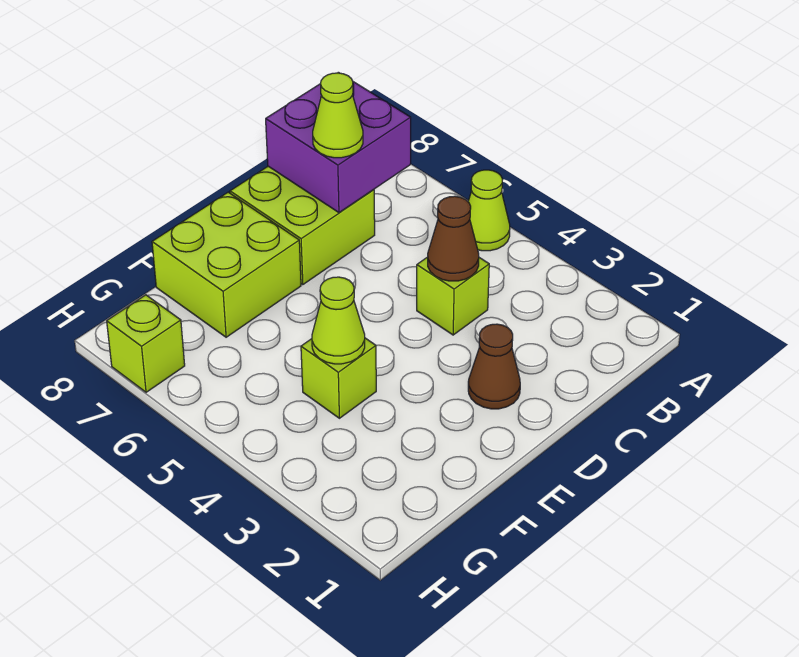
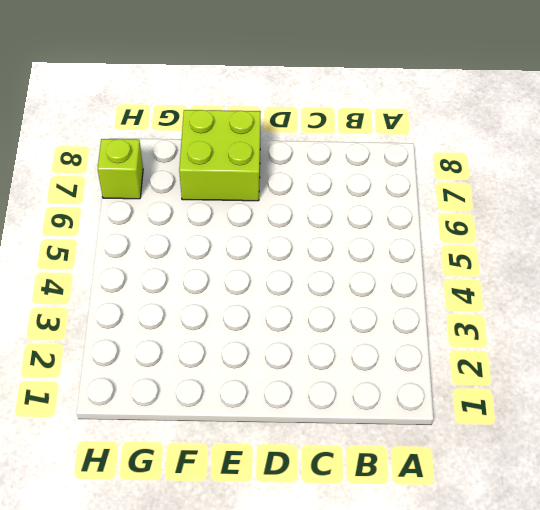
none -> lime cone A5 level 1
none -> lime brick C4 level 1

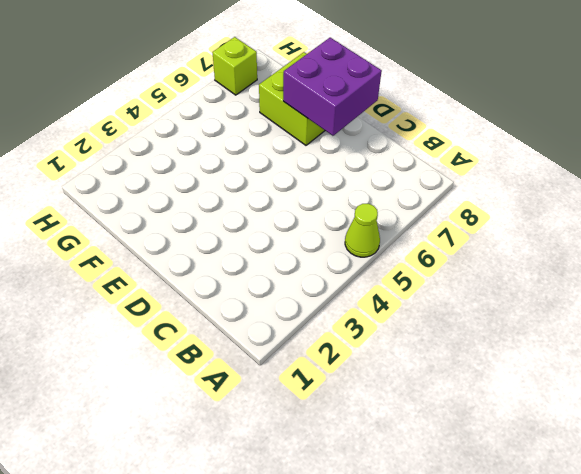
purple brick D7:E8 level 2 -> purple brick B7:C8 level 2
none -> lime brick C4 level 1
none -> lime brick C7:D8 level 1

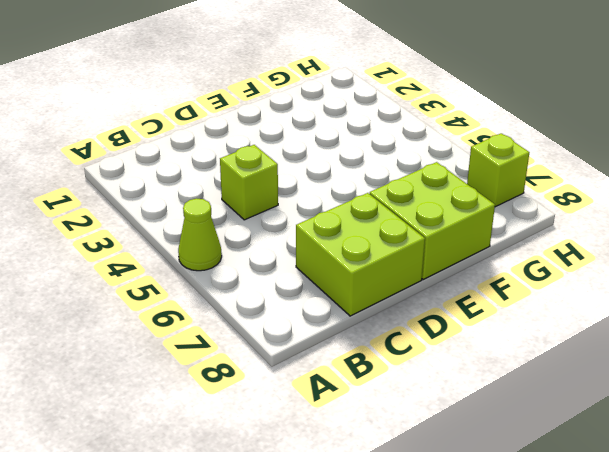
none -> brown cone D2 level 1
none -> lime brick F4 level 1

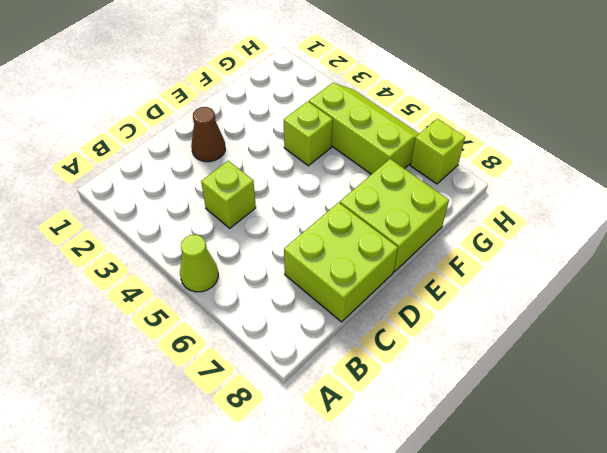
lime slope G4:H6 level 1 top G -> none
none -> purple brick B7:C8 level 2
none -> brown cone C4 level 2

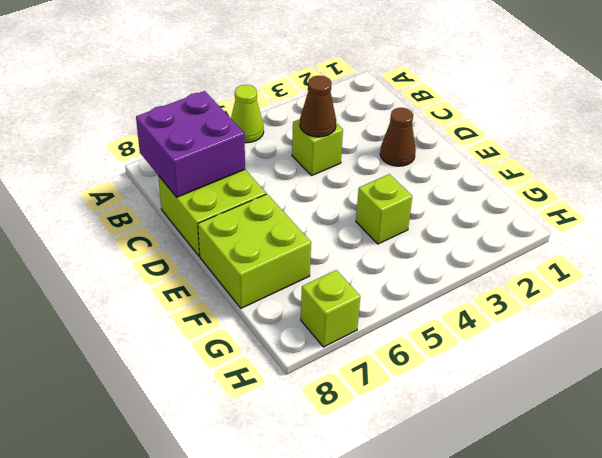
none -> lime cone F4 level 2
none -> lime cone C7 level 3

